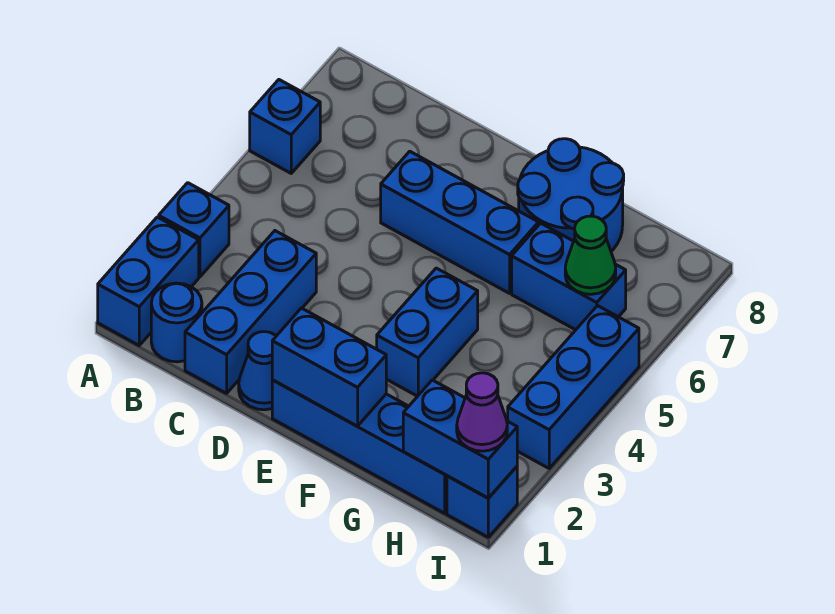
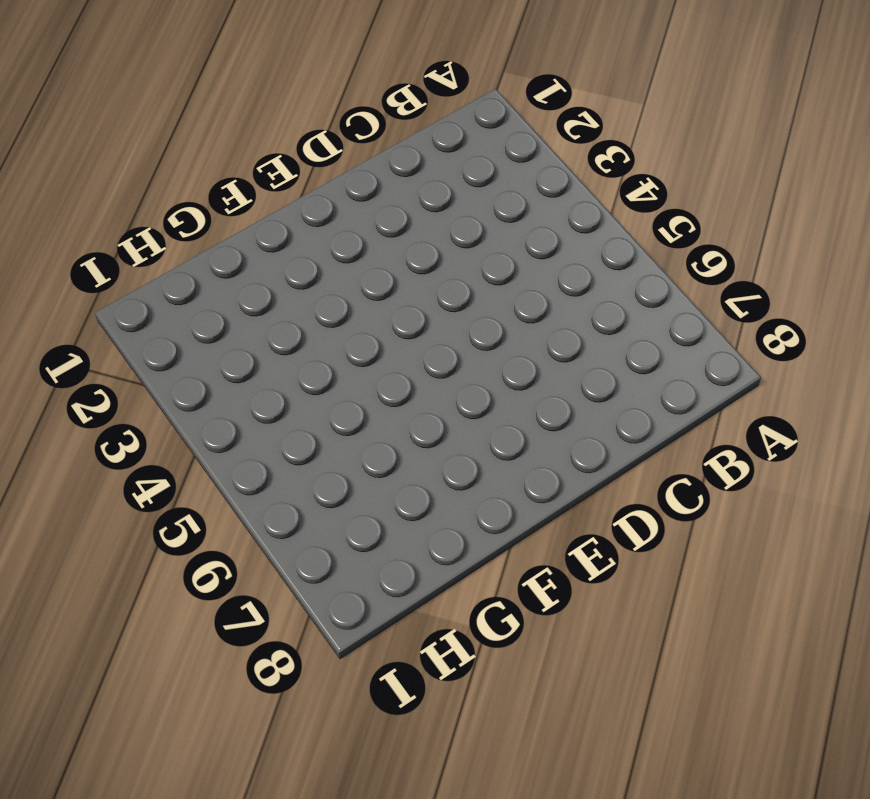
none -> blue brick A1:A2 level 1
none -> blue brick A3 level 1
none -> blue brick A6 level 1

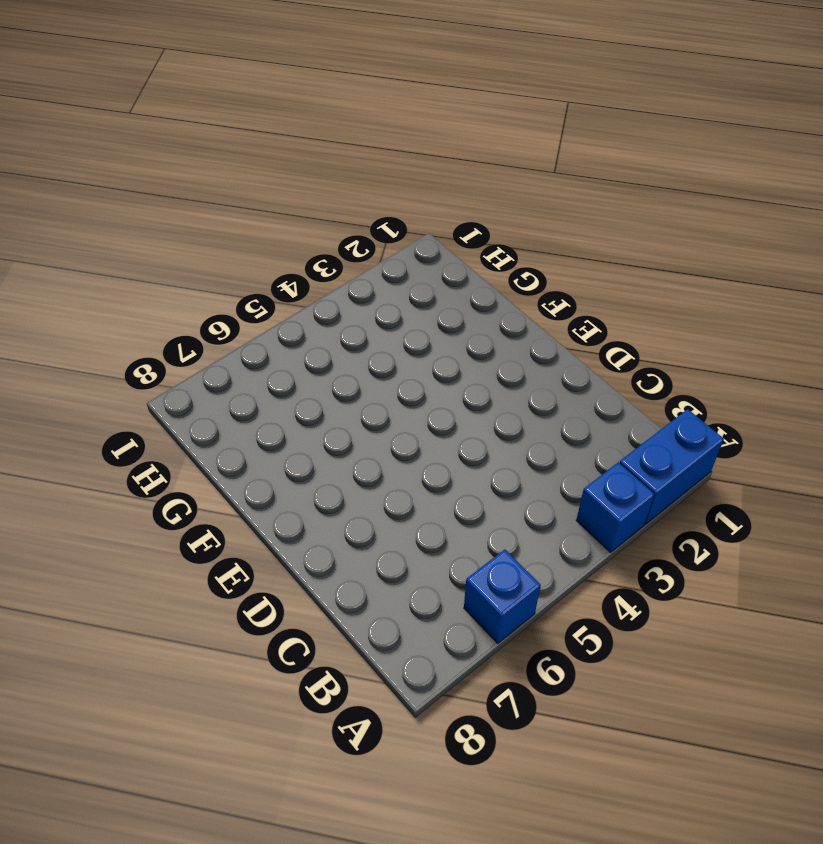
none -> blue round brick B1 level 1
none -> blue brick C1:C3 level 1
none -> blue cone D1 level 1

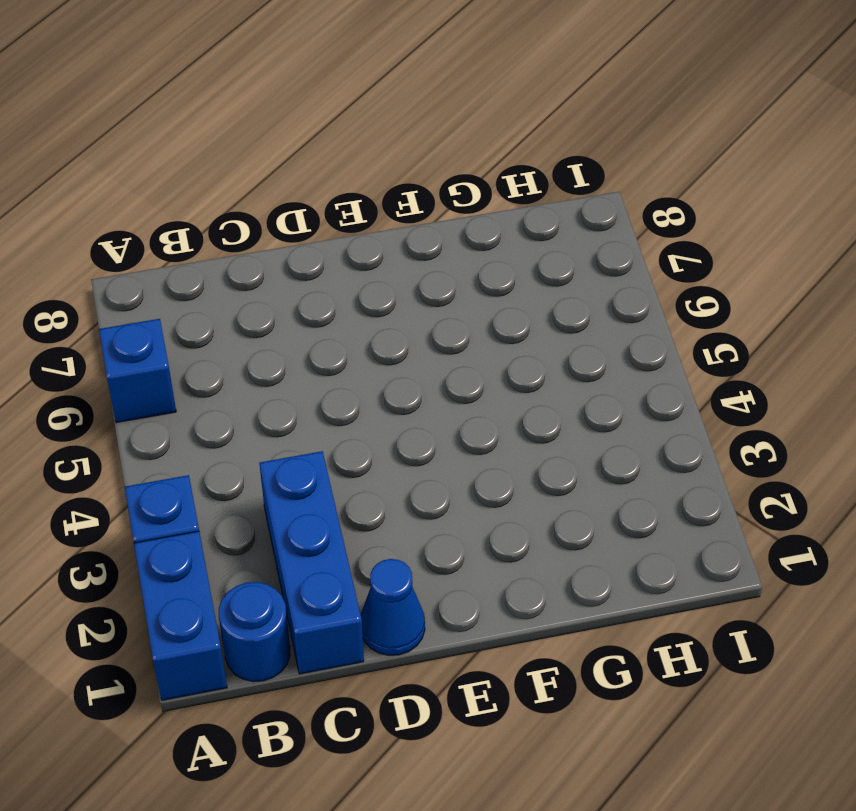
none -> blue brick D6:F6 level 1
none -> blue brick E1:H1 level 1
none -> blue brick F3:F4 level 1

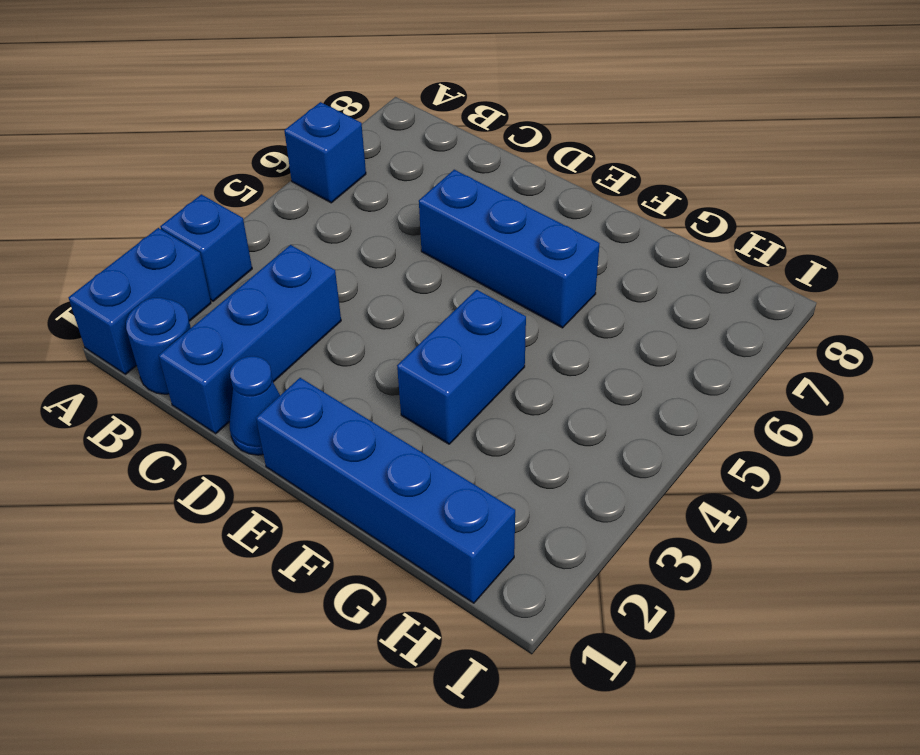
none -> blue round brick F7:G8 level 1
none -> blue brick G6:H6 level 1
none -> blue brick I1 level 1

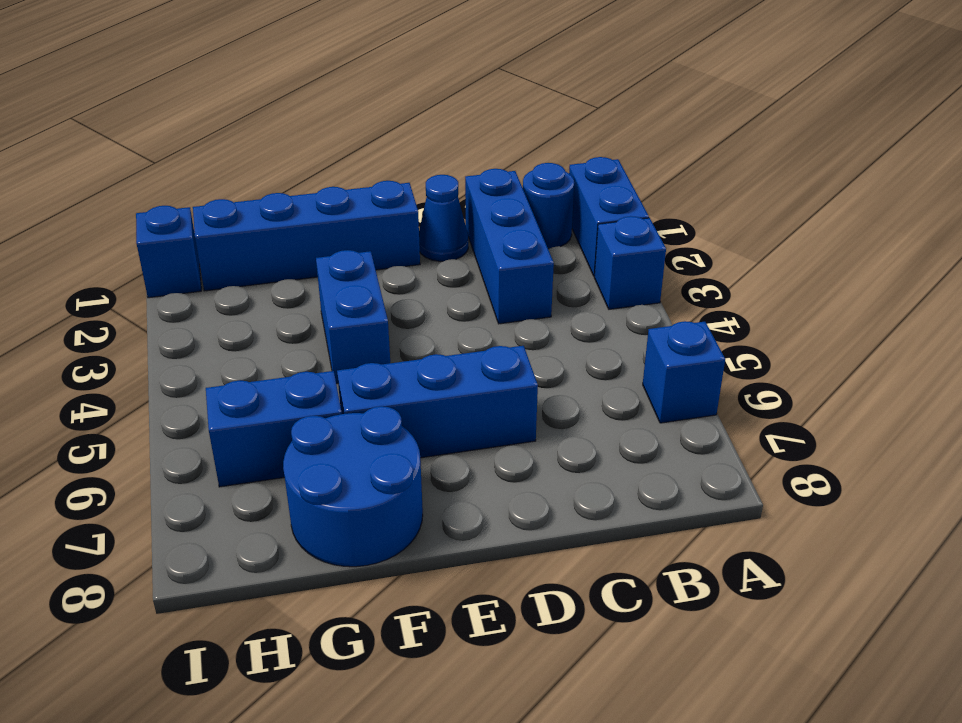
none -> blue brick I3:I5 level 1
none -> blue brick E1:F1 level 2
none -> blue brick H1:I1 level 2

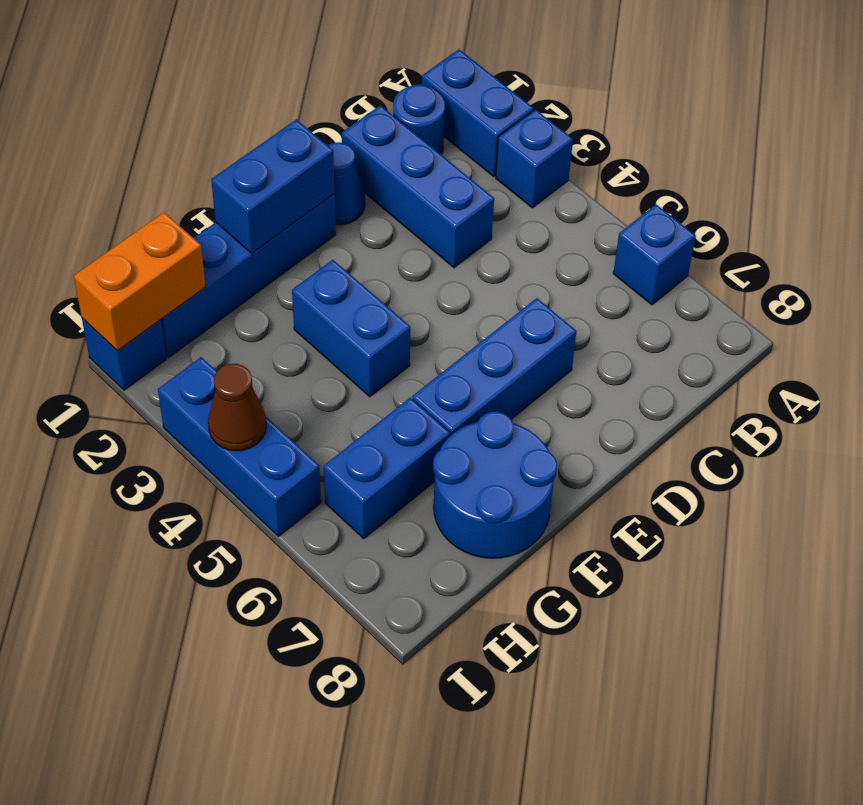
orange brick H1:I1 level 2 -> blue brick H1:I1 level 2
brown cone I4 level 2 -> none
none -> green cone H6 level 2
none -> purple cone I1 level 3

